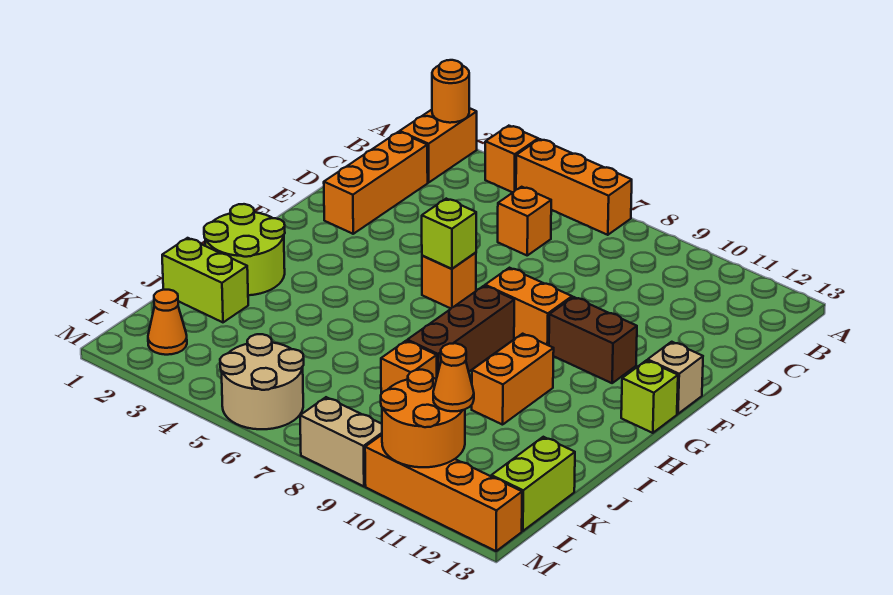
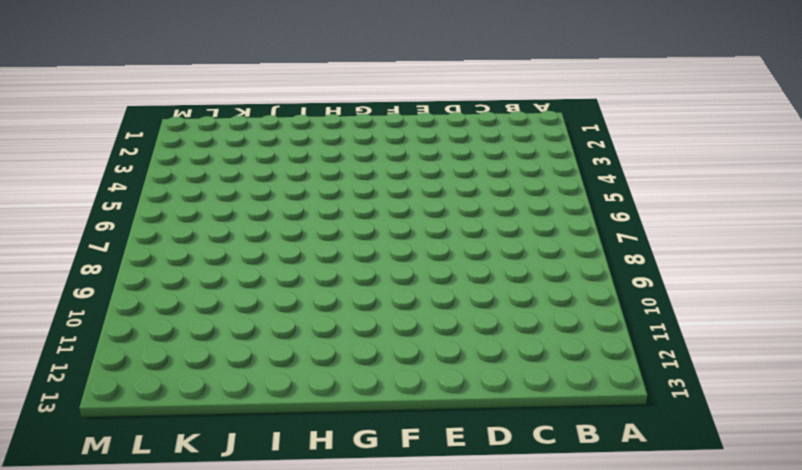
none -> orange brick A2:B2 level 1
none -> orange brick A4 level 1
none -> orange brick A5:A7 level 1

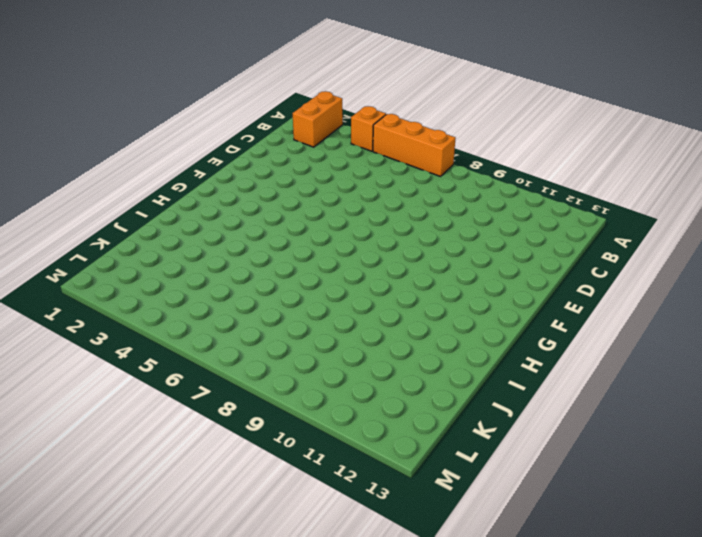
none -> orange brick C2:E2 level 1
none -> orange brick C6 level 1
none -> orange brick F6 level 1

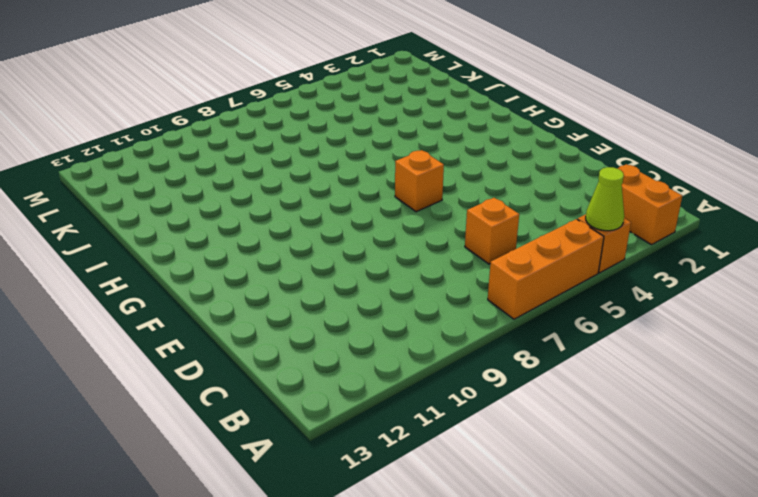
lime cone A4 level 2 -> none
none -> orange brick C2:E2 level 1
none -> orange brick F8:F9 level 1
none -> brown brick F10:F11 level 1

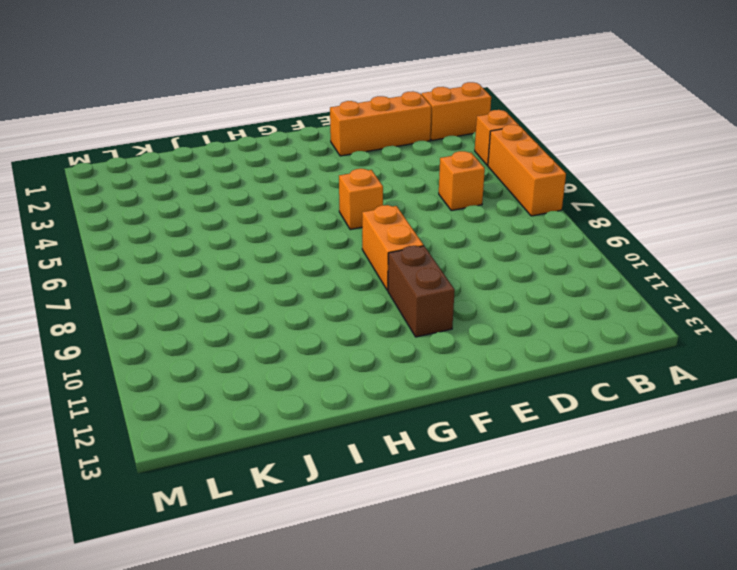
none -> tan brick F13 level 1
none -> brown brick G8:I8 level 1
none -> lime brick G13 level 1

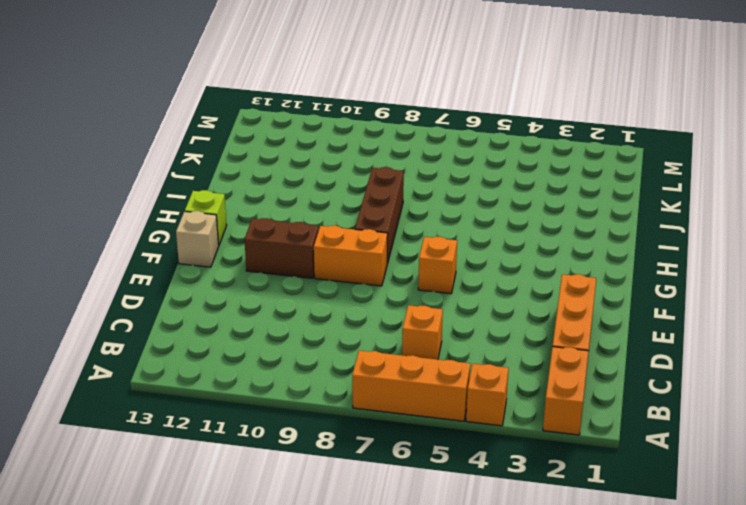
none -> lime round brick H1:I2 level 1
none -> orange brick H10:I10 level 1
none -> lime brick J1:J2 level 1

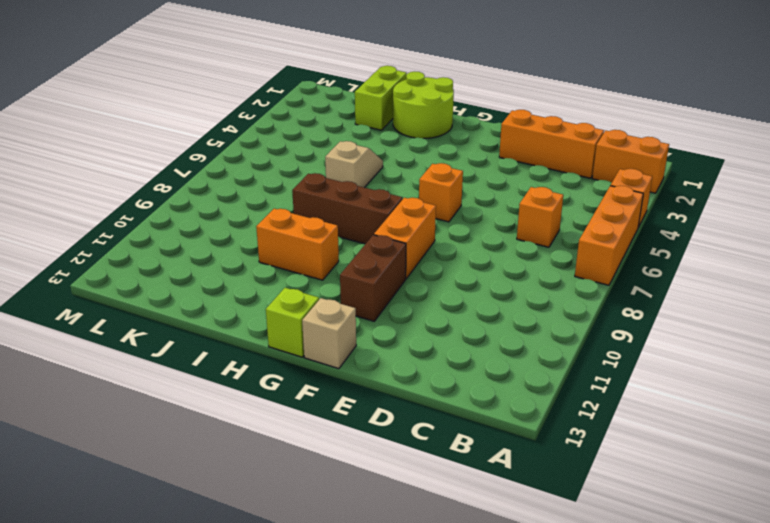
tan slope I5:I6 level 1 top 6 -> none
none -> orange brick J8 level 1
none -> lime brick K13:L13 level 1
none -> orange cone L2 level 1

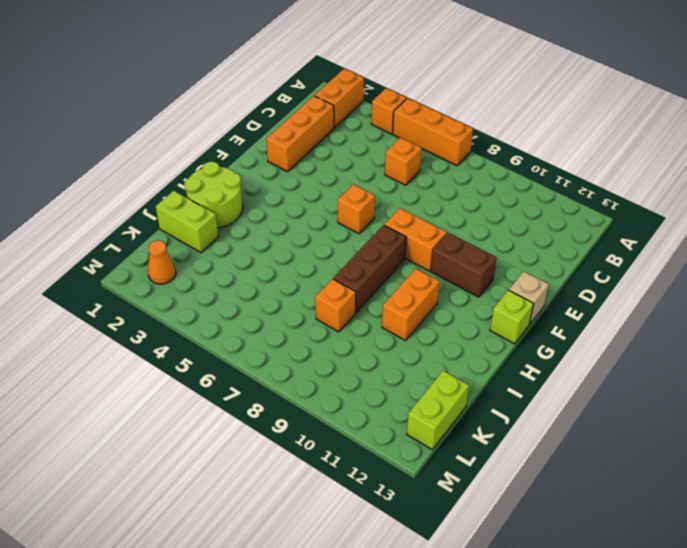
none -> tan round brick L5:M6 level 1
none -> tan brick M8:M9 level 1
none -> orange brick M10:M13 level 1

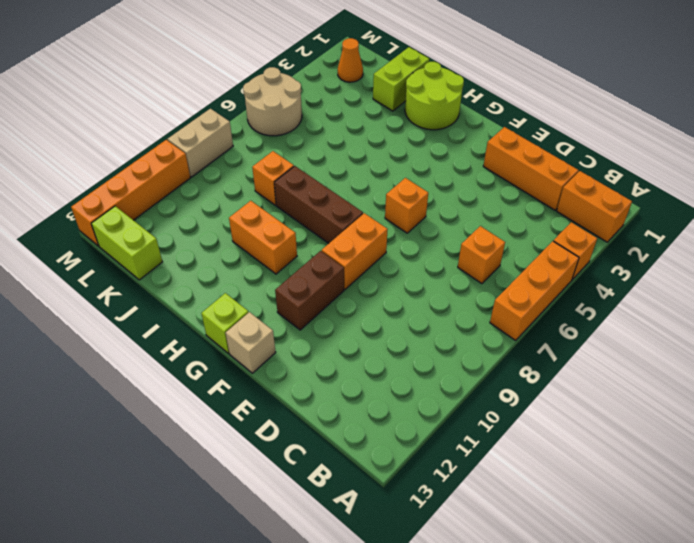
none -> orange round brick A2 level 2
none -> lime brick F6 level 2
none -> orange round brick L10:M11 level 2

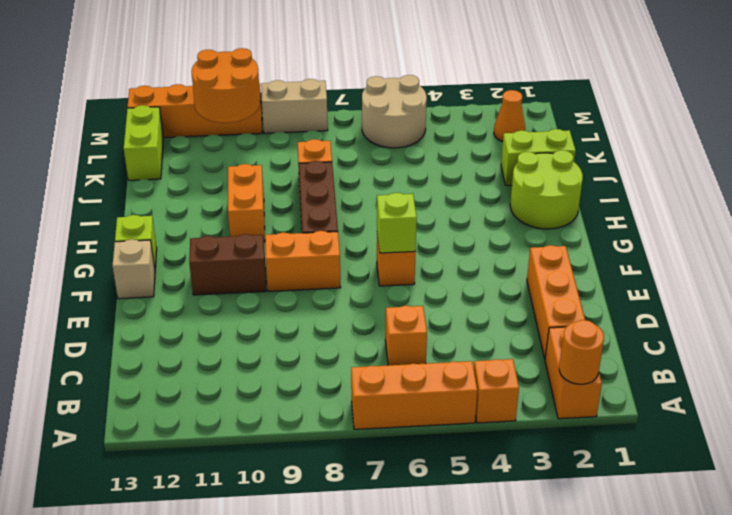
none -> orange cone L11 level 3

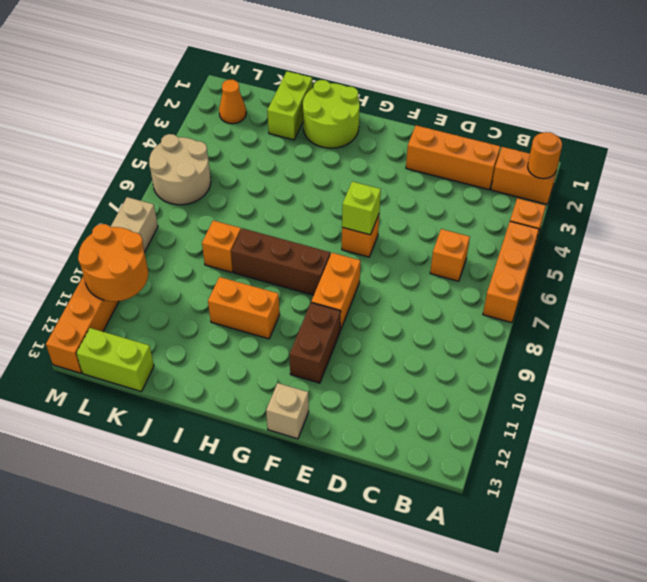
none -> lime brick G13 level 1
none -> orange cone L11 level 3

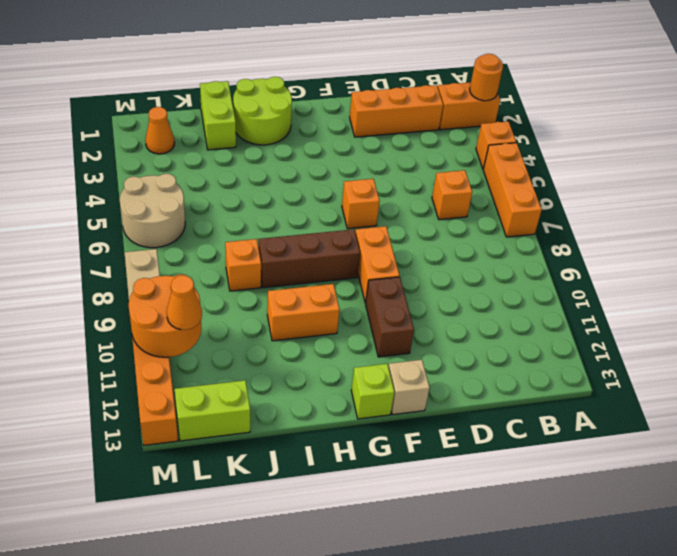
none -> lime brick F6 level 2

